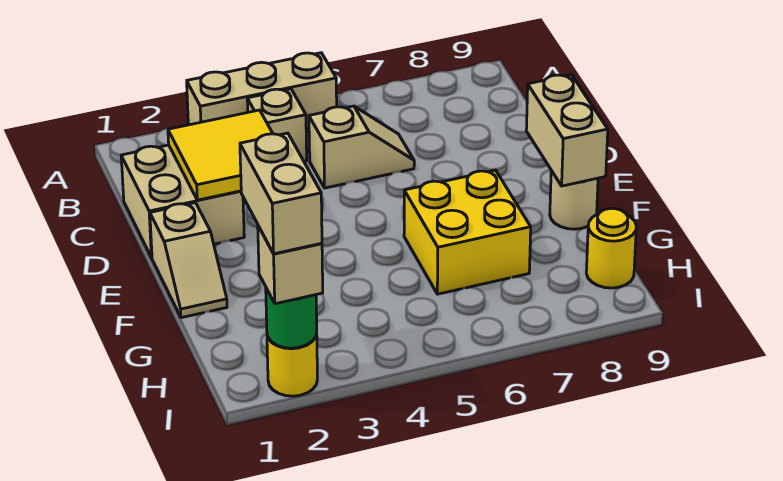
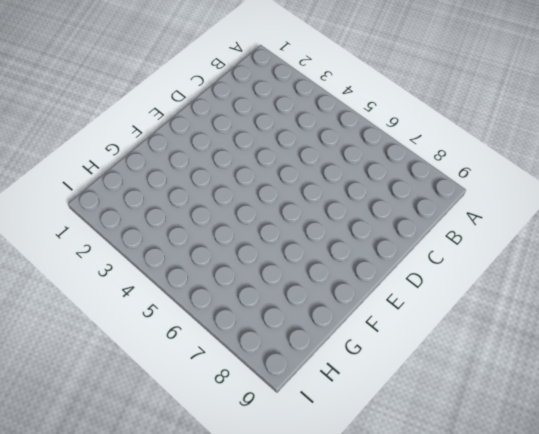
none -> tan brick A3:A5 level 1
none -> tan brick B4 level 1
none -> tan brick C1:D2 level 1

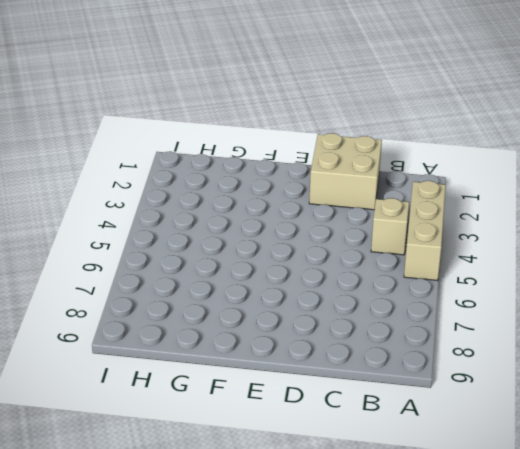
none -> tan slope C5:C6 level 1 top 5
none -> tan slope E1:F1 level 1 top E
none -> yellow brick F6:G7 level 1

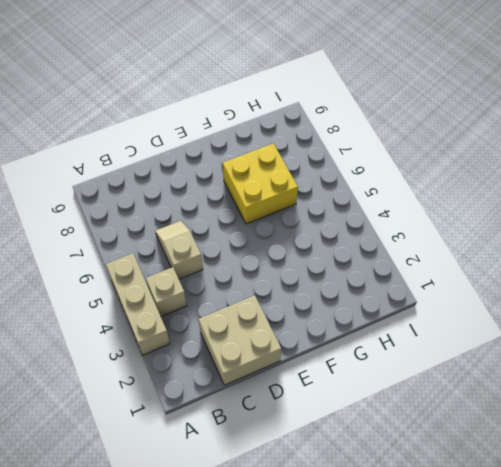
none -> tan slope E1:F1 level 1 top E
none -> tan round brick F9 level 1
none -> yellow round brick H9 level 1

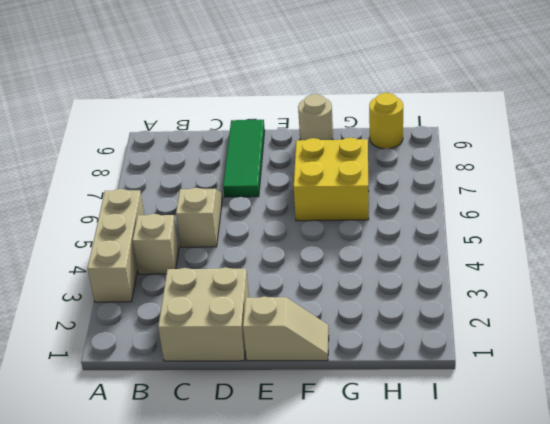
green tile D7:D9 level 1 -> none
none -> yellow round brick I2 level 1
none -> yellow tile C2:D3 level 2
none -> tan brick E9:F9 level 2

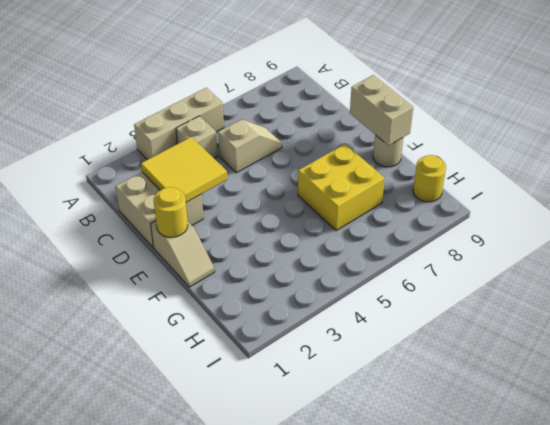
yellow round brick E1 level 2 -> yellow round brick I2 level 1
none -> green round brick I2 level 2
none -> tan brick I2 level 3
none -> tan brick H2:I2 level 4

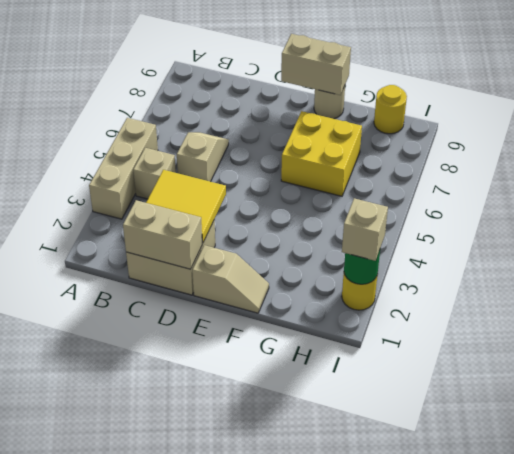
tan brick C1:D1 level 2 -> tan brick H2:I2 level 4

